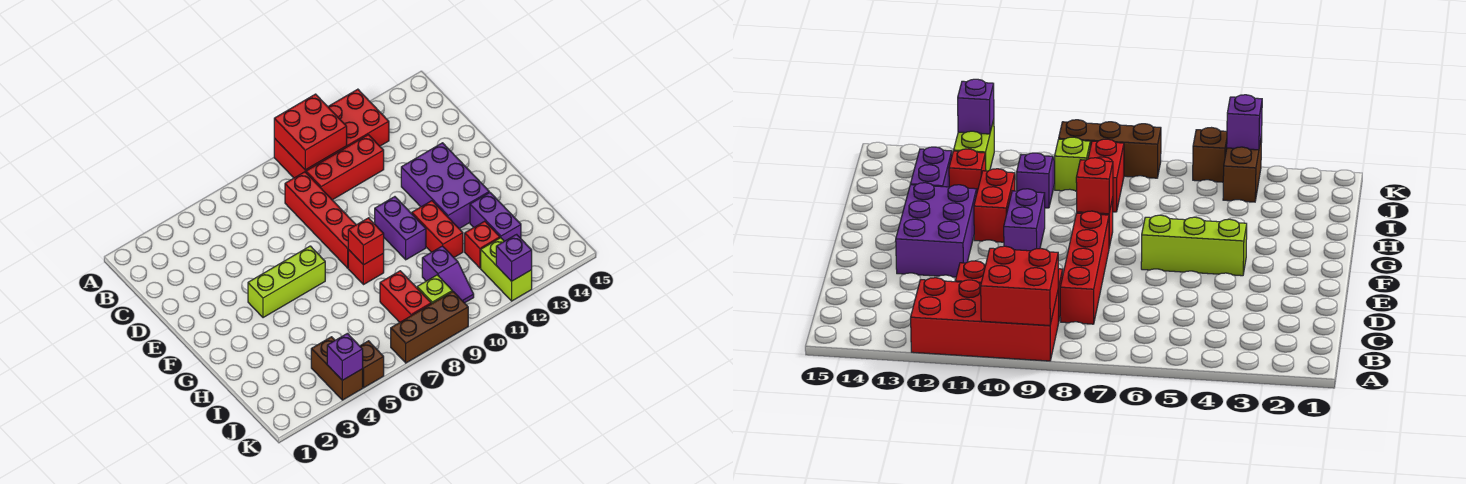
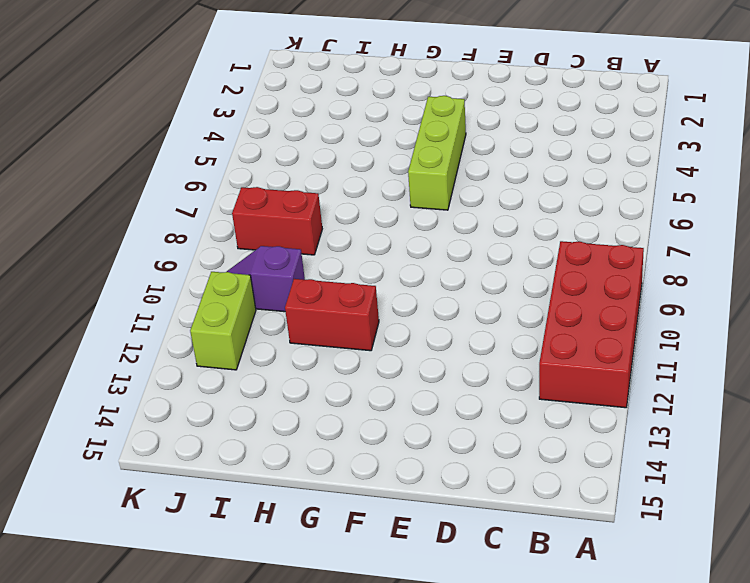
lime brick J11:J12 level 1 -> lime brick J12:K12 level 1
none -> red brick C8:F8 level 1
none -> red brick C9:C11 level 1
none -> purple brick E12:G13 level 1

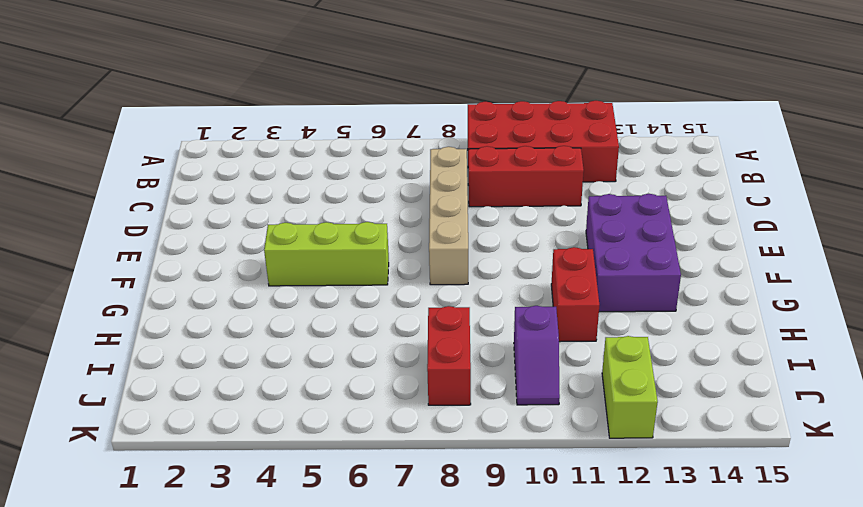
tan brick C8:F8 level 1 -> red brick C8:F8 level 1
none -> purple brick F10:G10 level 1
none -> red brick G8 level 1
none -> purple brick H13:I13 level 1

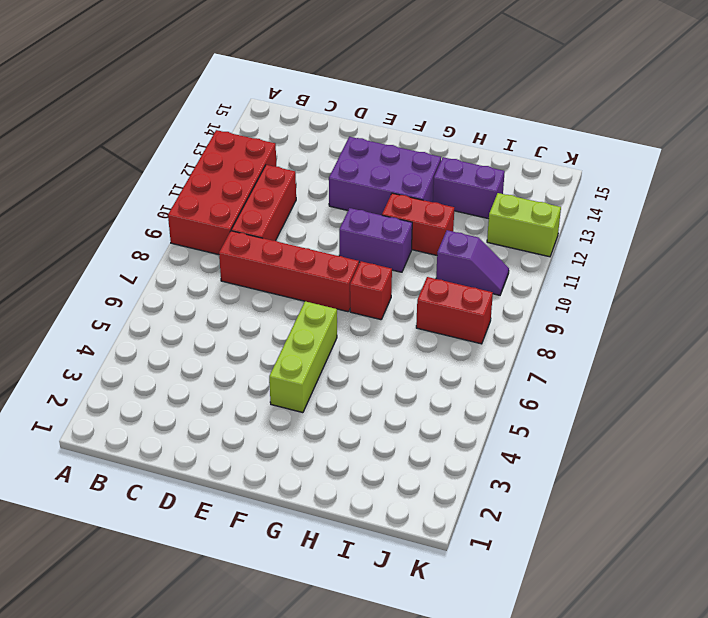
none -> red brick I12 level 1
none -> brown brick J4:K4 level 1
none -> lime brick J9 level 1

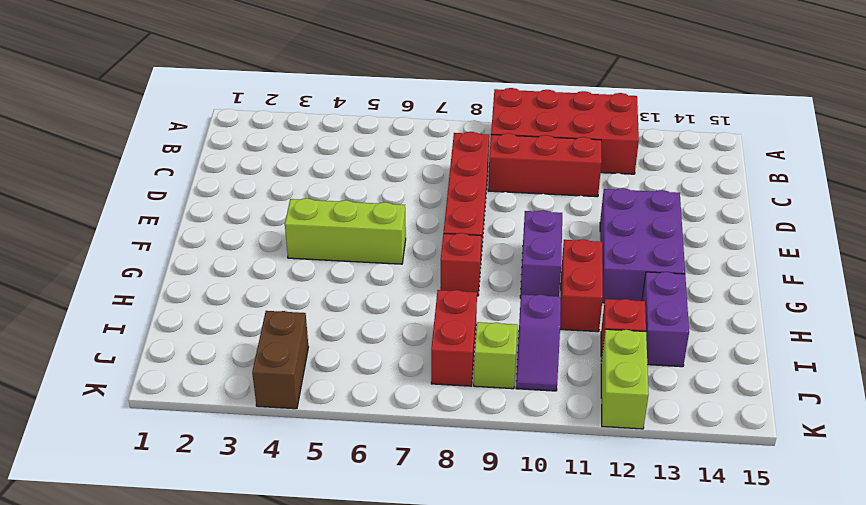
none -> brown brick K5 level 1
none -> brown brick K7:K9 level 1
none -> red brick A9:B10 level 2

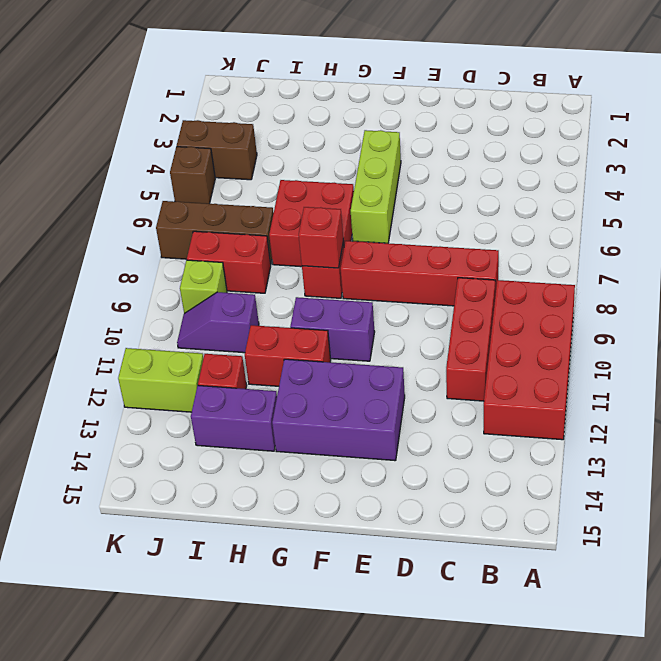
red brick G6:H7 level 1 -> red brick A9:B10 level 2
brown brick I7:K7 level 1 -> brown brick K7:K9 level 1
none -> purple brick K4 level 2
none -> purple brick K12 level 2

